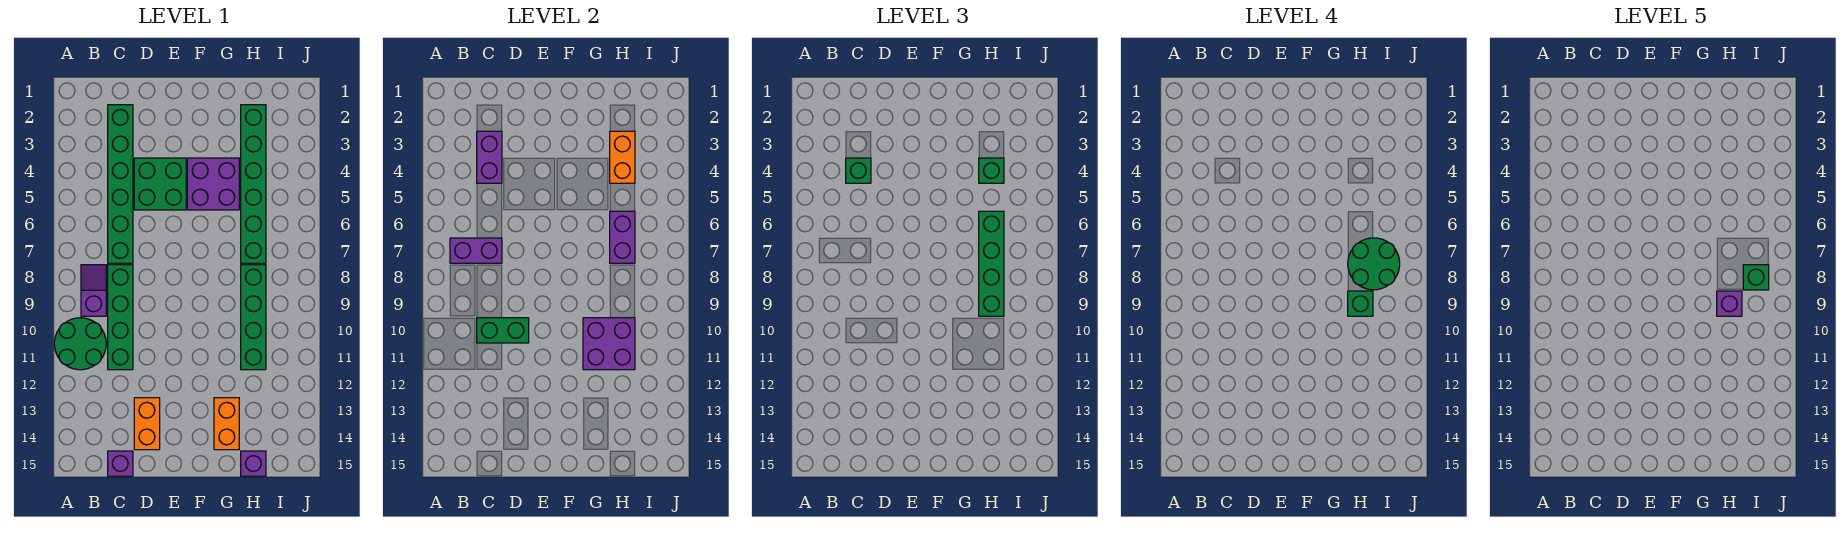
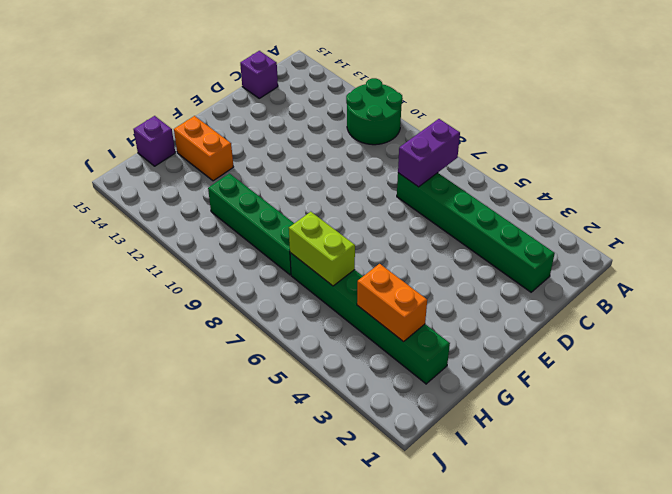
lime brick H6:H7 level 2 -> purple brick H6:H7 level 2
none -> purple slope B8:B9 level 1 top 9
none -> green brick C8:C11 level 1
none -> green brick D4:E5 level 1

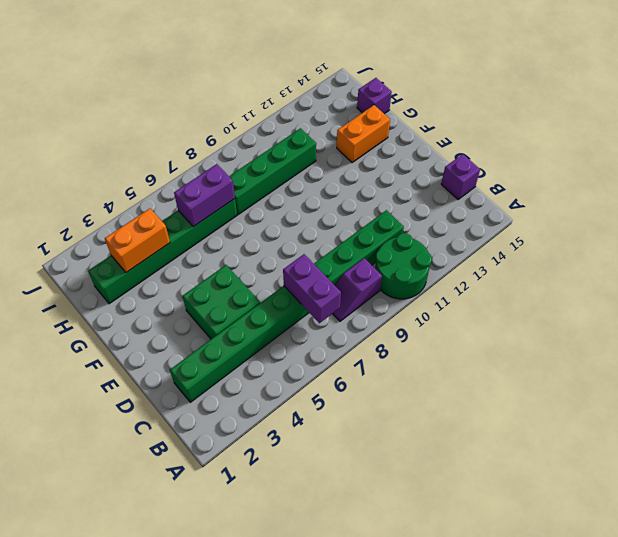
none -> orange brick D13:D14 level 1
none -> purple brick F4:G5 level 1
none -> purple brick C3:C4 level 2

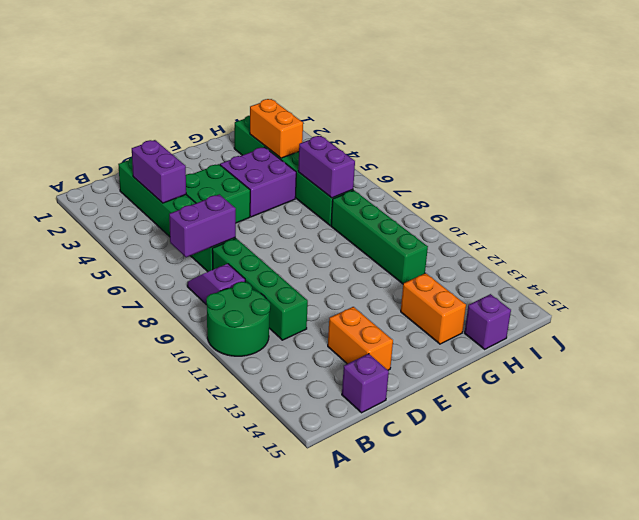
none -> green brick C10:D10 level 2
none -> purple brick G10:H11 level 2
none -> green brick C4 level 3

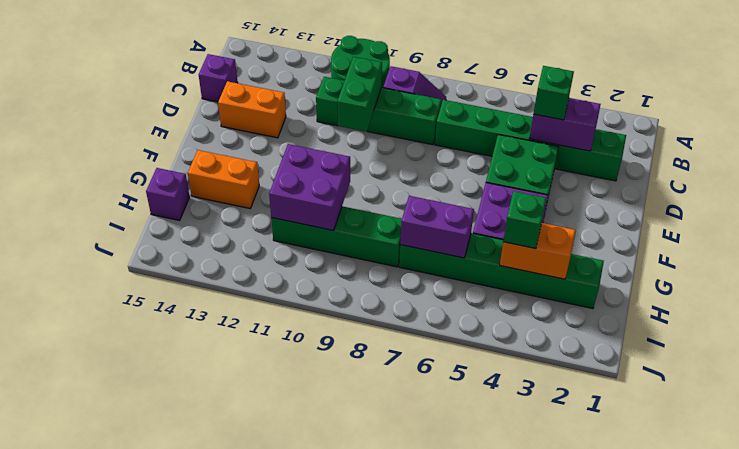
none -> purple brick B7:C7 level 2
none -> green brick H6:H9 level 3
none -> green round brick H7:I8 level 4

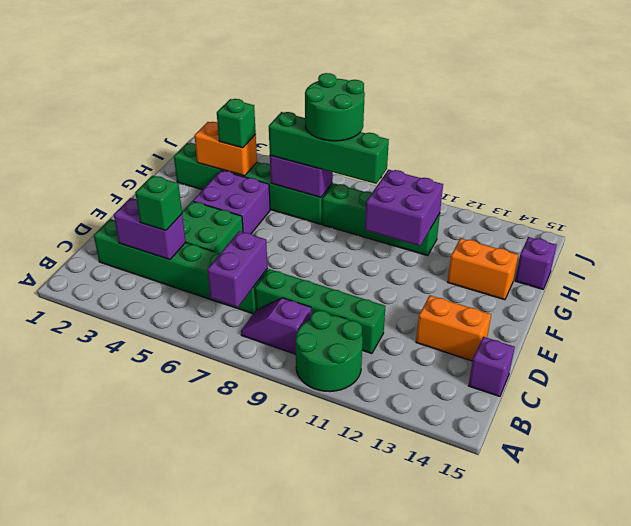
none -> green brick C10:D10 level 2
none -> green brick H9 level 4
none -> purple brick H9 level 5

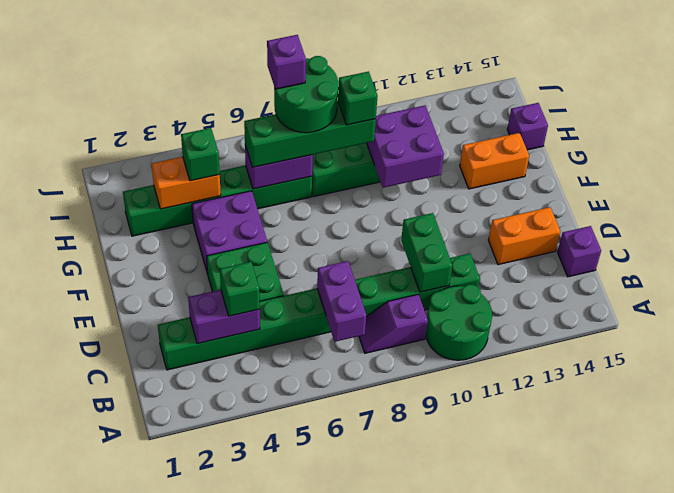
purple brick I7 level 5 -> purple brick H9 level 5
none -> green brick I8 level 5

